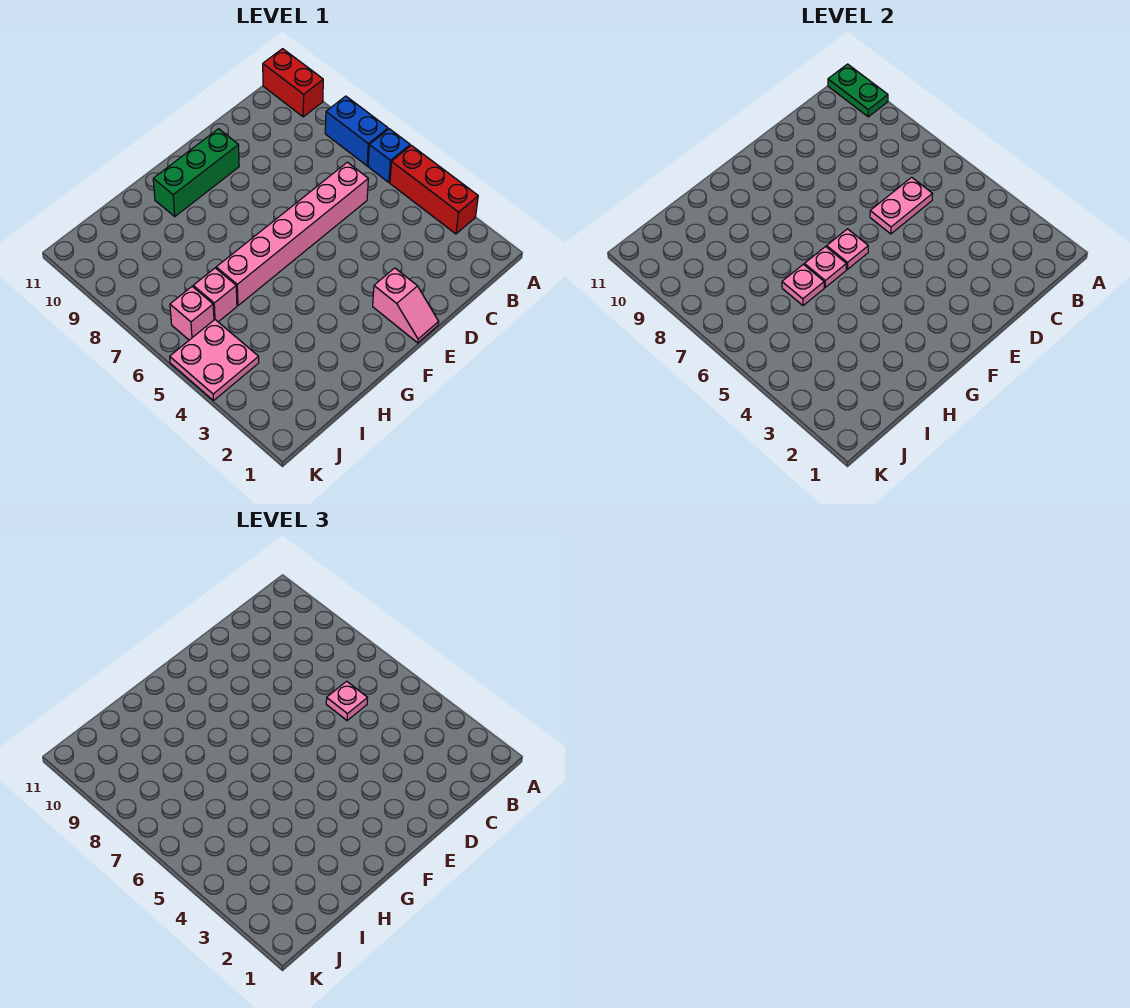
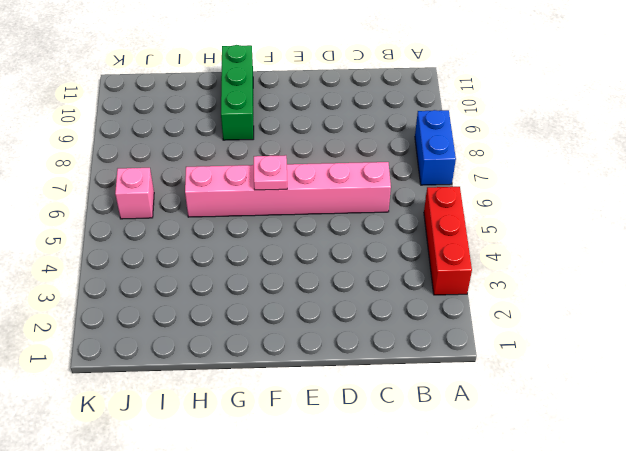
green brick G9:G11 level 1 -> green brick E10:G10 level 1
none -> blue brick A6 level 1
none -> red brick A10:A11 level 1
none -> pink slope E1:E2 level 1 top 2

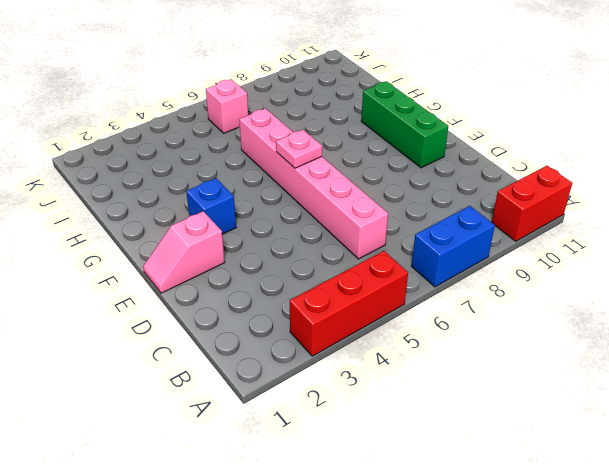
blue brick F3 level 1 -> blue brick A6 level 1
none -> pink brick I6 level 1
none -> pink plate J4:K5 level 1
none -> green plate A10:A11 level 2

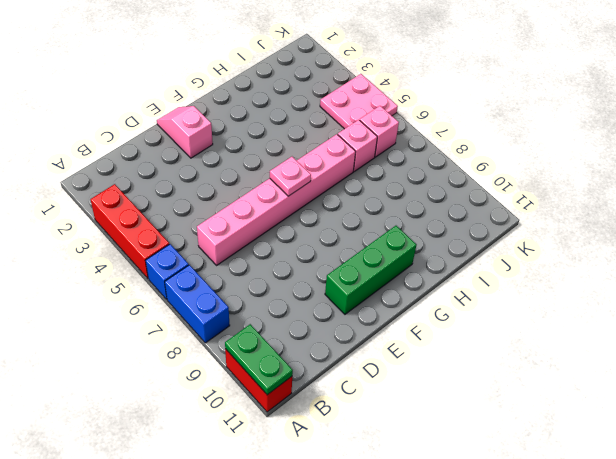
none -> pink plate C6:D6 level 2
none -> pink plate G6 level 2
none -> pink plate H6 level 2

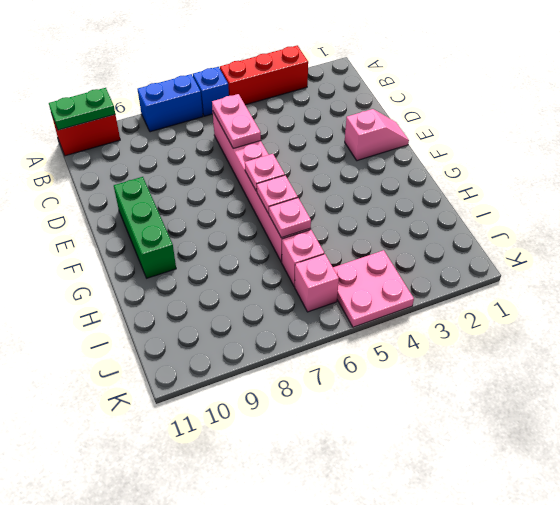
none -> pink plate C6 level 3

